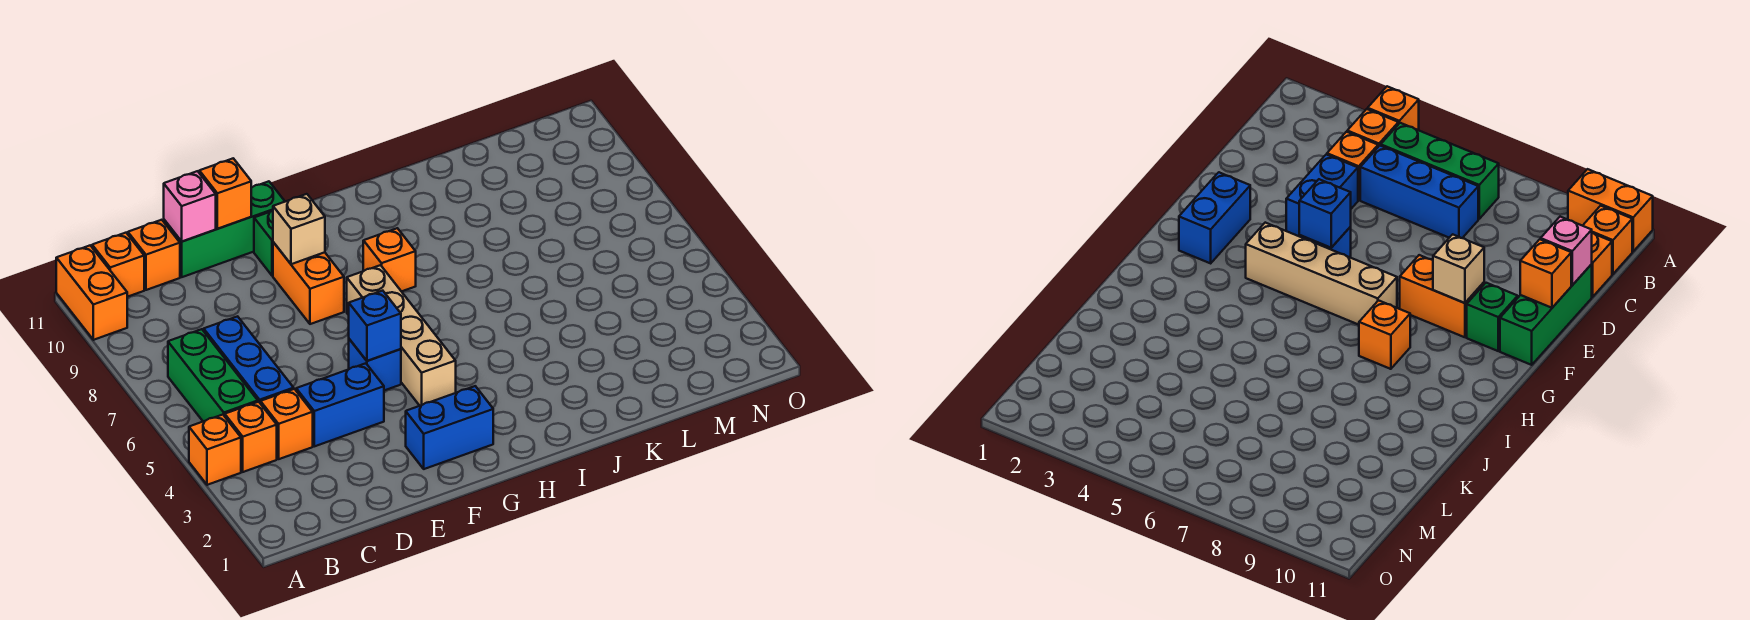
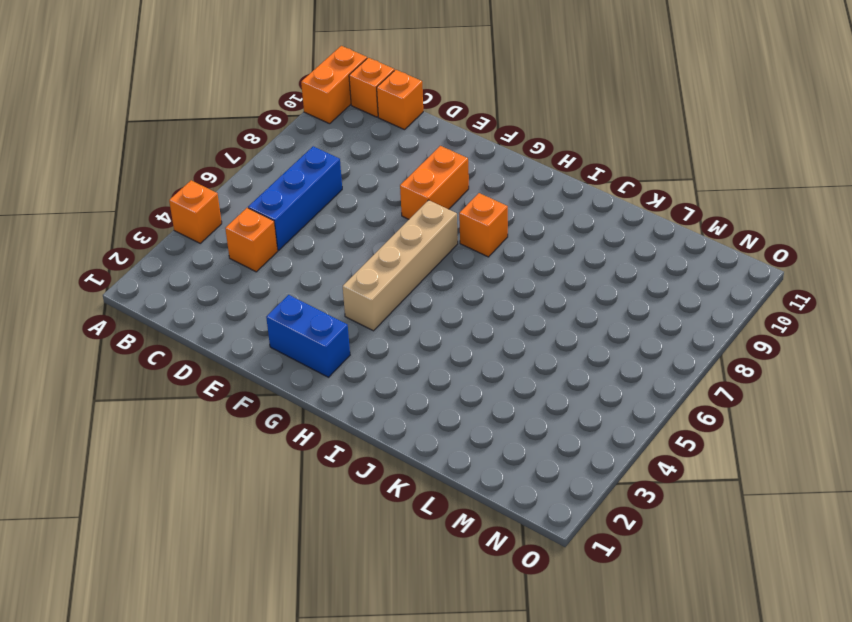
none -> orange brick B4 level 1
none -> green brick B5:B7 level 1
none -> blue brick D4:E4 level 1

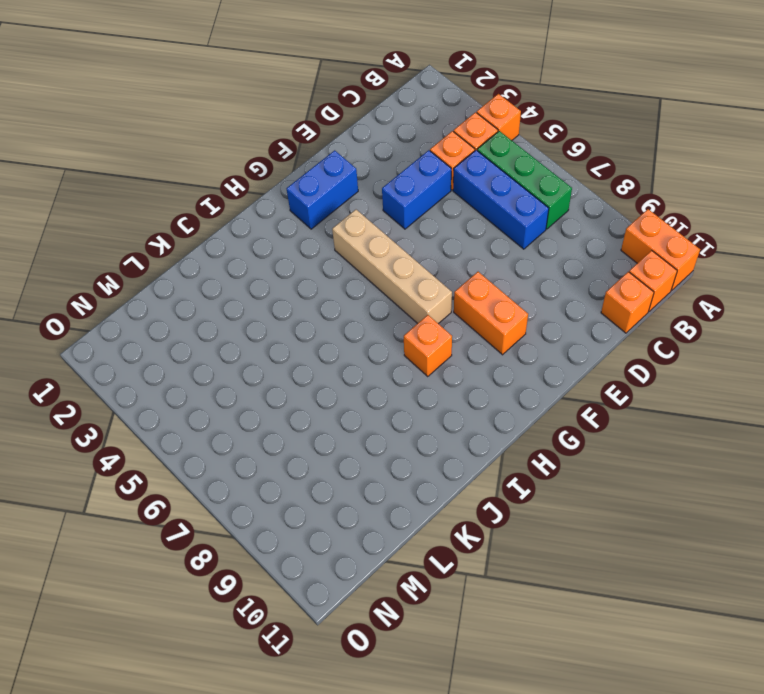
none -> green brick D11:F11 level 1
none -> blue brick F5 level 1
none -> green brick F10 level 1

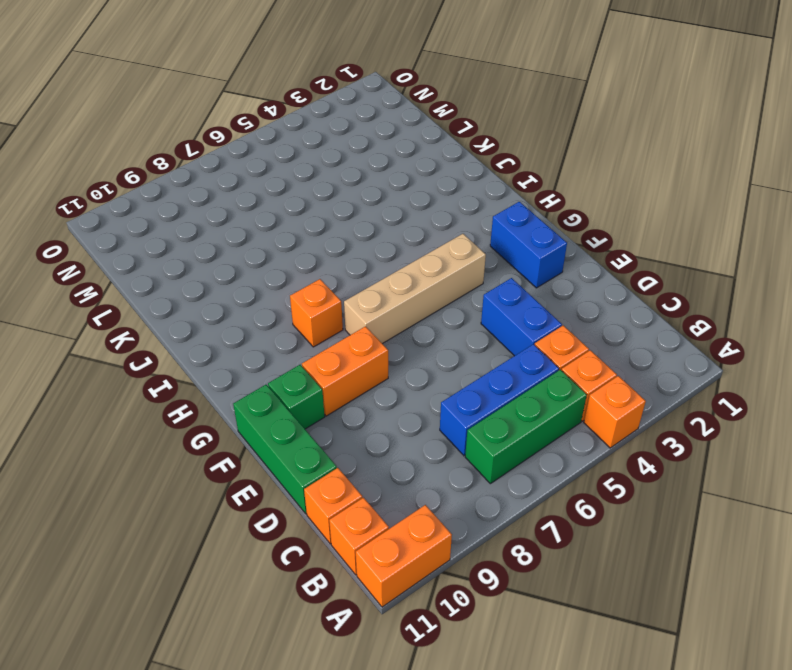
none -> blue brick F5 level 1
none -> pink brick D11 level 2
none -> orange brick E11 level 2

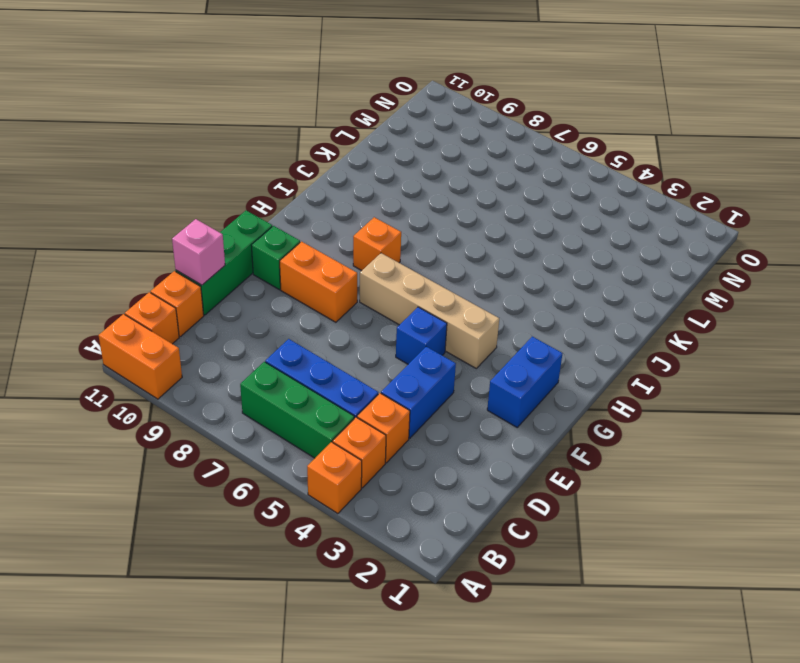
none -> orange brick E11 level 2
none -> blue brick F5 level 2
none -> tan brick F9 level 2

